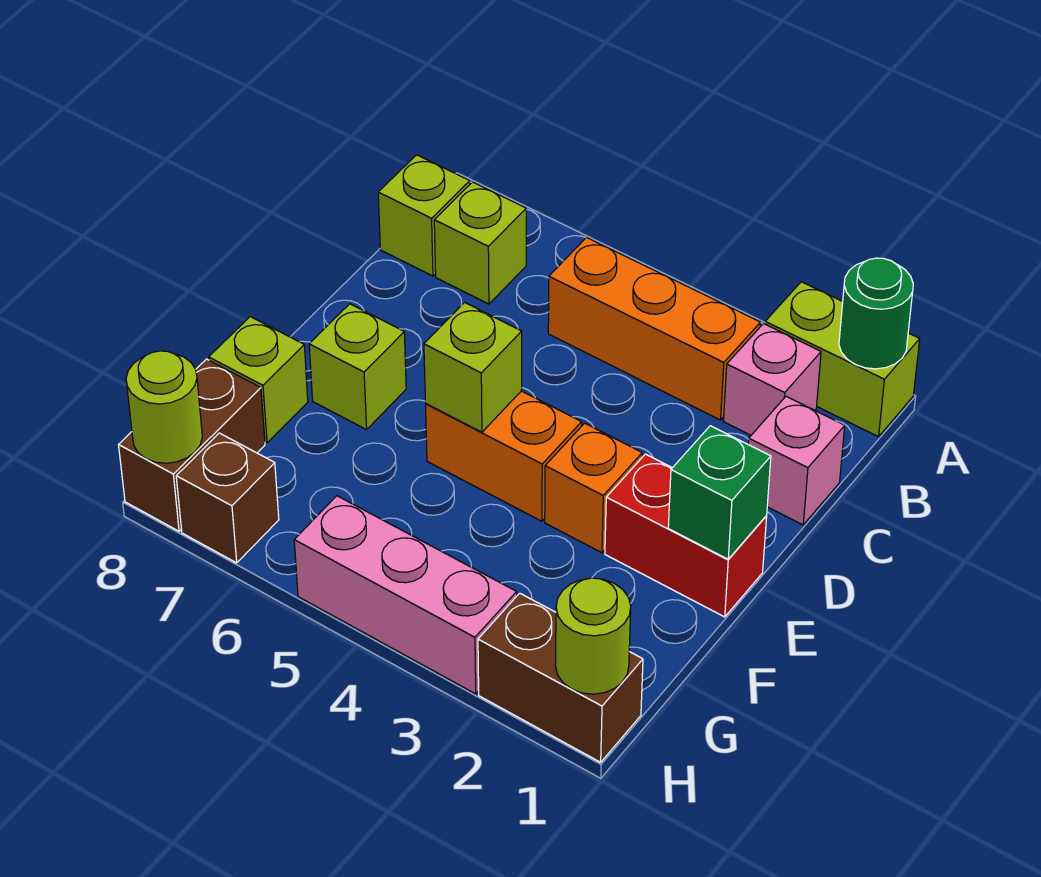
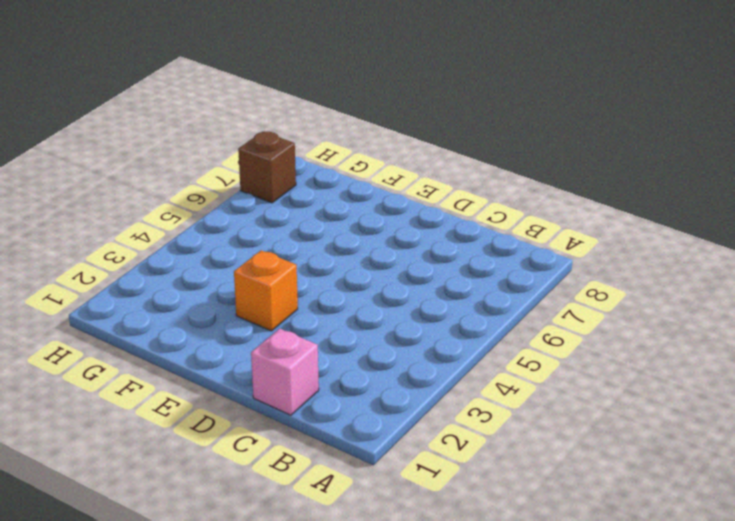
none -> lime brick A1:A2 level 1
none -> pink brick B2 level 1
none -> orange brick B3:B5 level 1

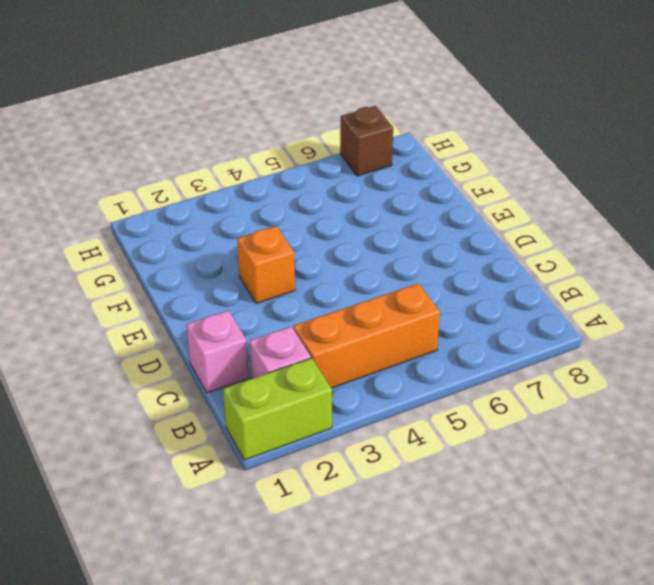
none -> lime brick B7 level 1
none -> lime brick B8 level 1
none -> red brick E1:E2 level 1

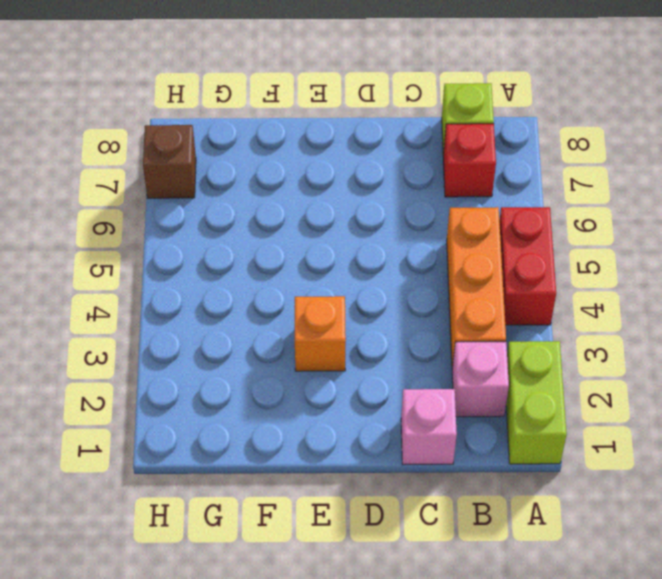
red brick A4:A5 level 1 -> red brick E1:E2 level 1
red brick B7 level 1 -> lime brick B7 level 1
none -> orange brick E4:E5 level 1
none -> lime brick E7 level 1
none -> lime brick F8 level 1

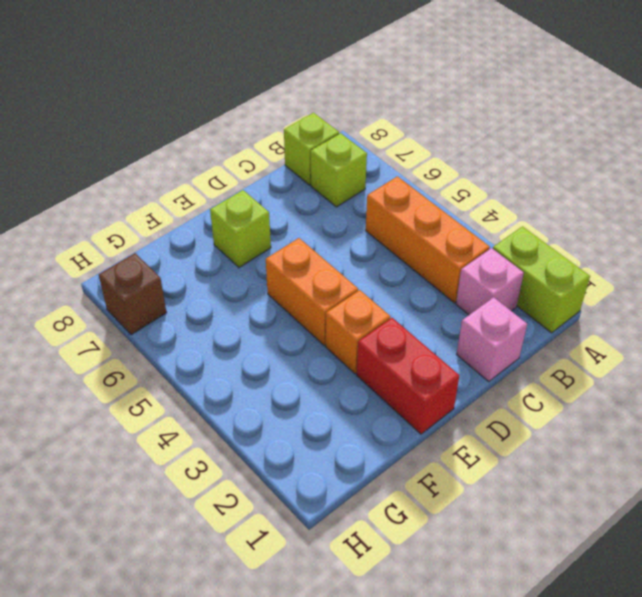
none -> lime brick F8 level 1
none -> brown brick G8:H8 level 1
none -> brown brick H1:H2 level 1

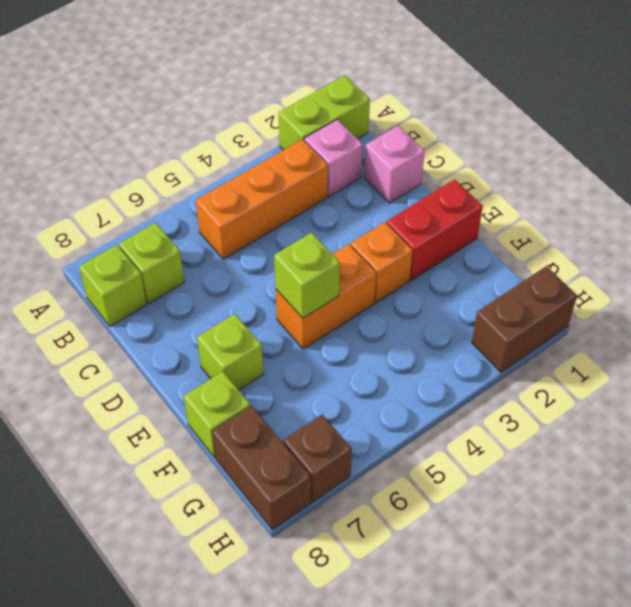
none -> pink brick H3:H5 level 1
none -> green round brick A1 level 2
none -> green brick E1 level 2

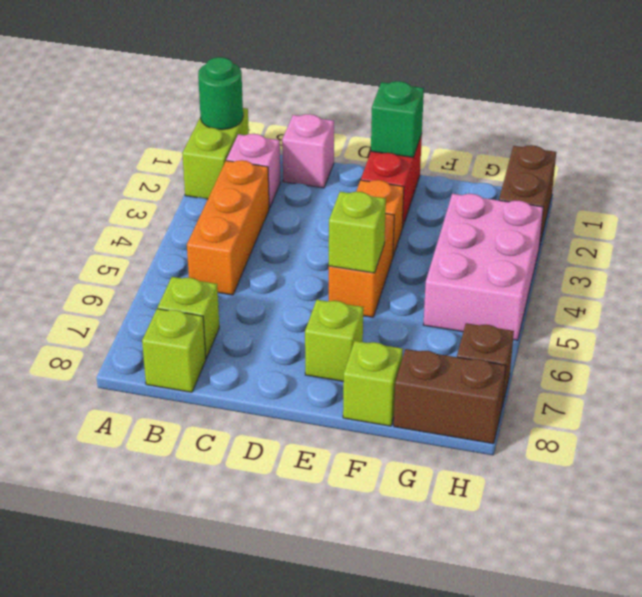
pink brick G3:H5 level 1 -> pink brick H3:H5 level 1
none -> lime round brick H1 level 2
none -> lime round brick H8 level 2

